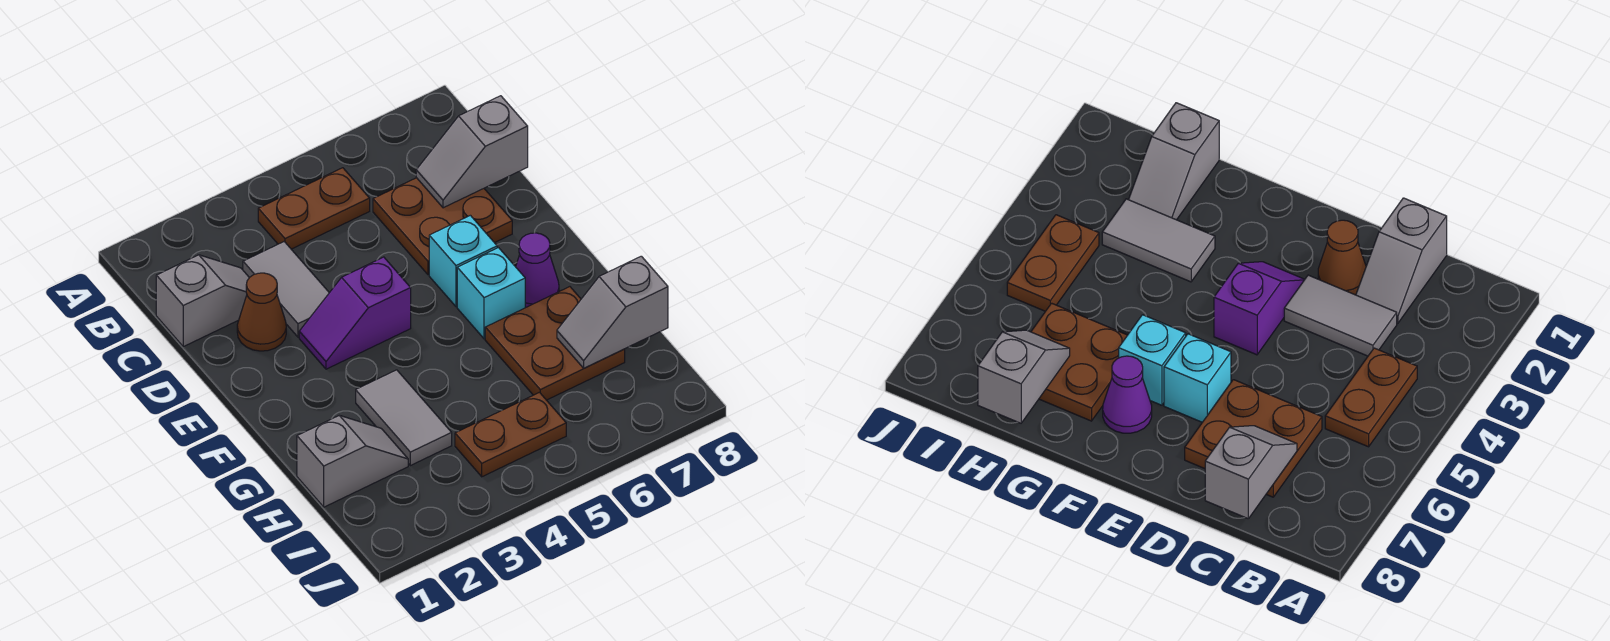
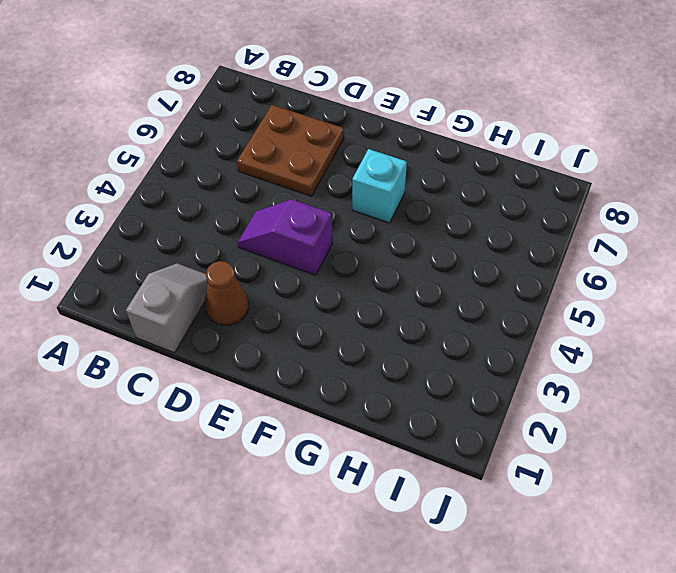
purple slope D4:E4 level 1 top E -> purple slope E3:E4 level 1 top 4
none -> brown plate B4:B5 level 1
none -> grey tile C3:D3 level 1
none -> cyan brick E6 level 1

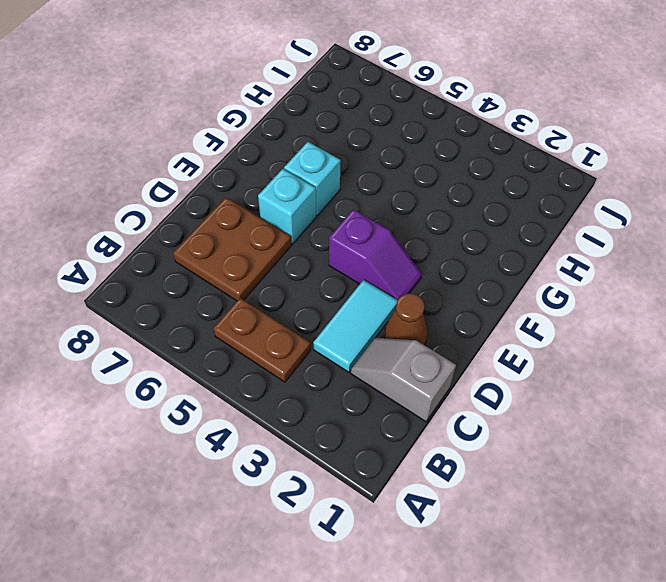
cyan tile C3:D3 level 1 -> grey tile C3:D3 level 1
none -> purple cone F7 level 1
none -> grey tile G3:H3 level 1
none -> brown plate G6:H7 level 1

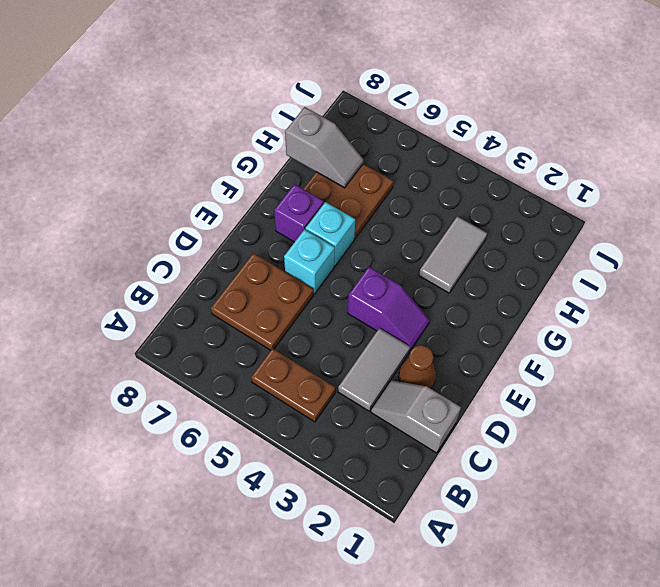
purple brick F7 level 1 -> purple cone F7 level 1
none -> grey slope H1:H2 level 1 top 1
none -> brown plate I4:I5 level 1
none -> grey slope C7:C8 level 2 top 8

